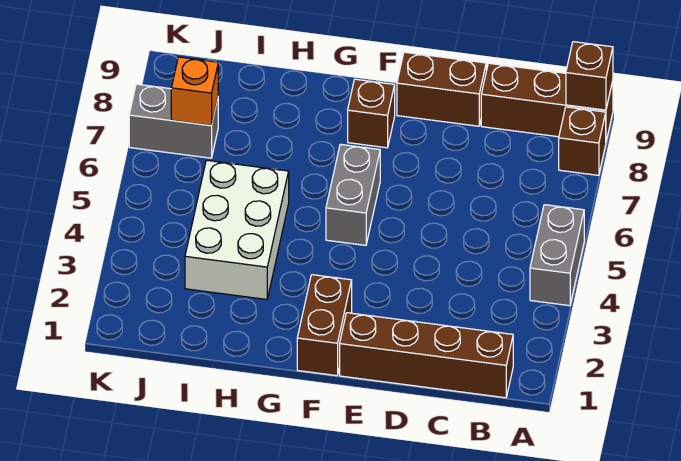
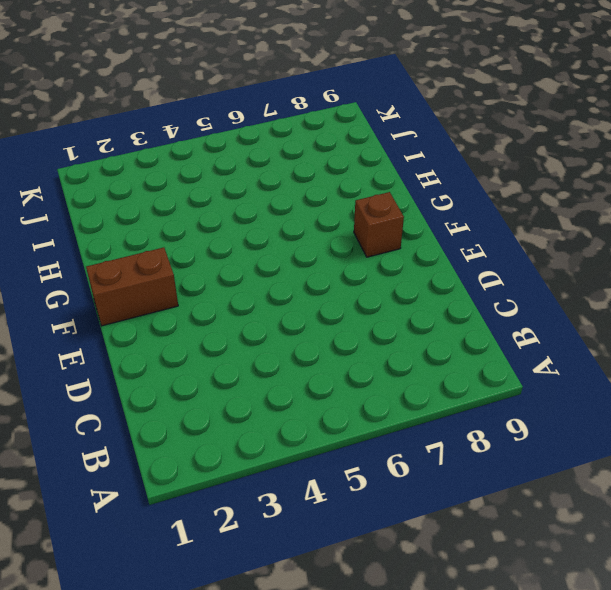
none -> grey brick A4:A5 level 1
none -> brown brick A8 level 1
none -> brown brick A9:C9 level 1

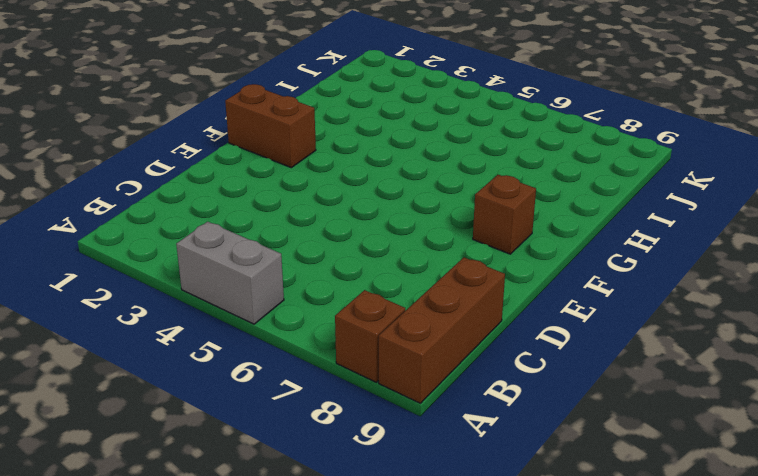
none -> brown brick B1:E1 level 1
none -> brown brick D9:E9 level 1
none -> grey brick F5:F6 level 1

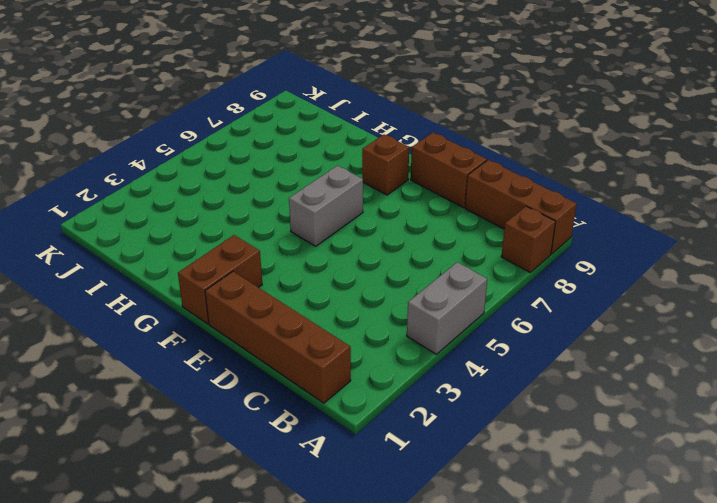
none -> white brick H3:I5 level 1
none -> grey brick J7:K7 level 1
none -> brown brick A9 level 2

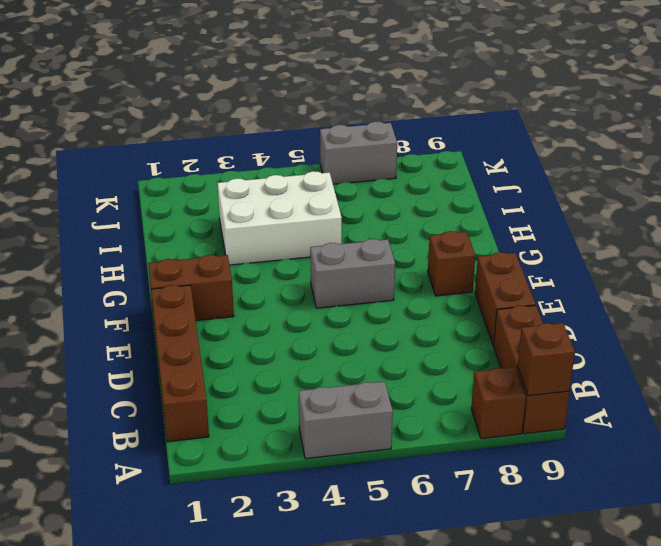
grey brick K6:K7 level 1 -> grey brick J7:K7 level 1
none -> orange brick J7 level 2

